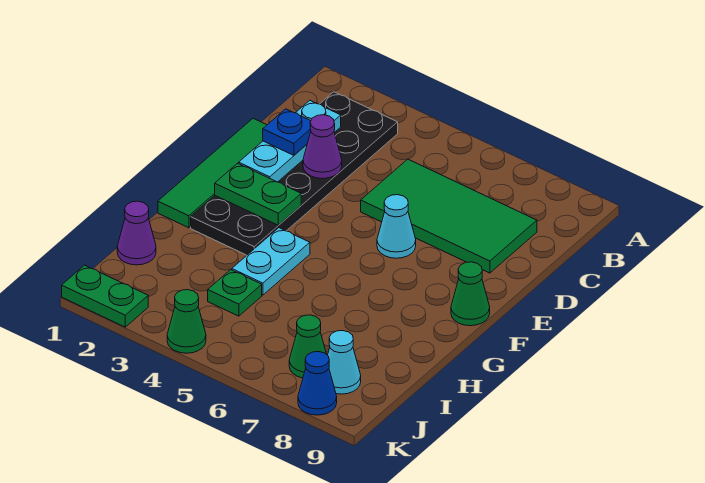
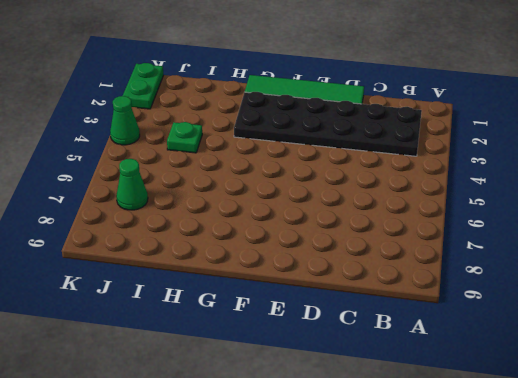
none -> green tile C5:D8 level 1
none -> cyan cone E6 level 1
none -> green cone F9 level 1

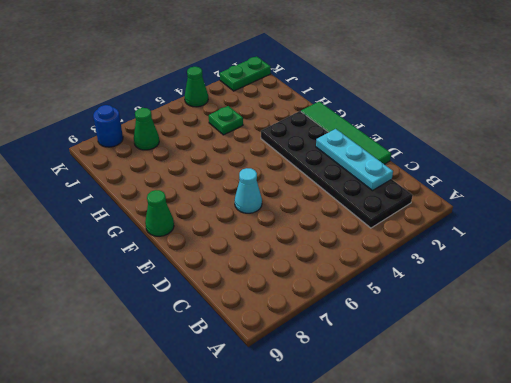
blue round brick K8 level 1 -> blue cone K8 level 1
none -> green tile C5:D8 level 1
none -> cyan plate G4:H4 level 1
none -> purple cone I1 level 1

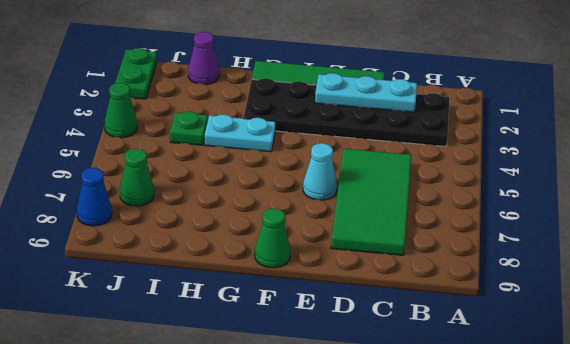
none -> cyan cone J8 level 1
none -> purple cone D3 level 2
none -> green plate F2:F3 level 2

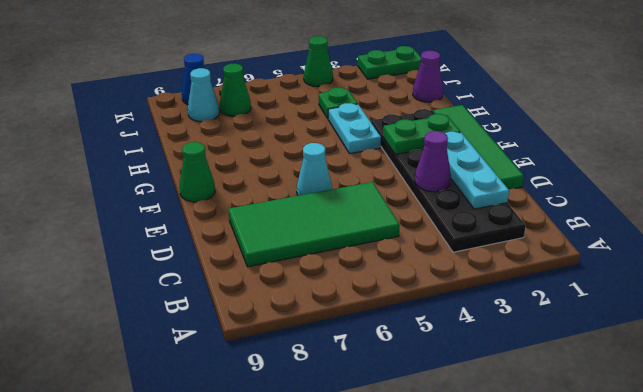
none -> blue plate D2 level 3

